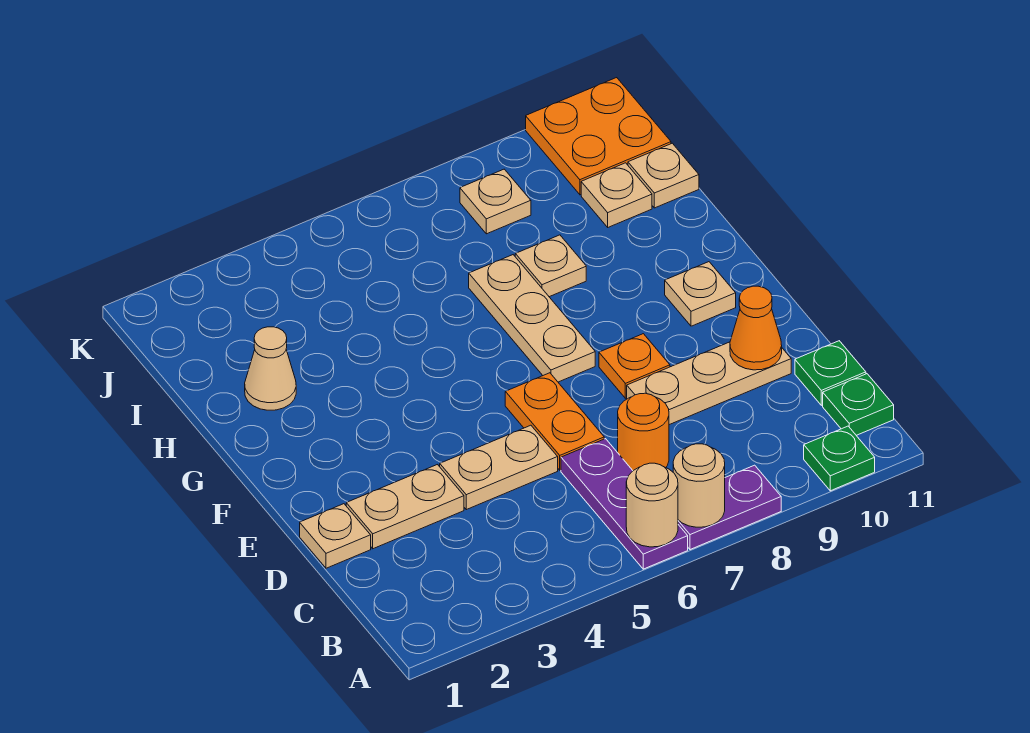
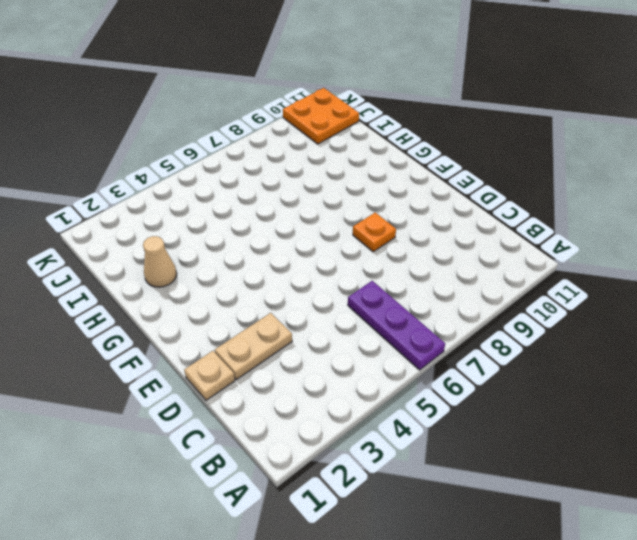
none -> purple plate A7:A8 level 1
none -> green plate A10 level 1
none -> green plate B11 level 1

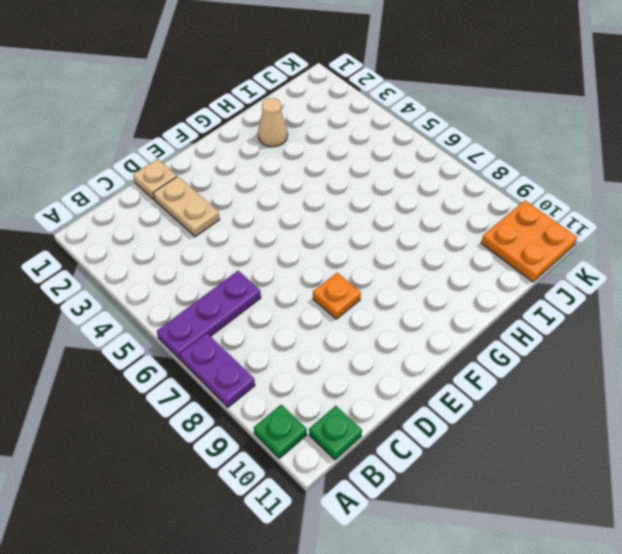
none -> orange round brick C7 level 1
none -> green plate C11 level 1
none -> tan plate D4:D5 level 1

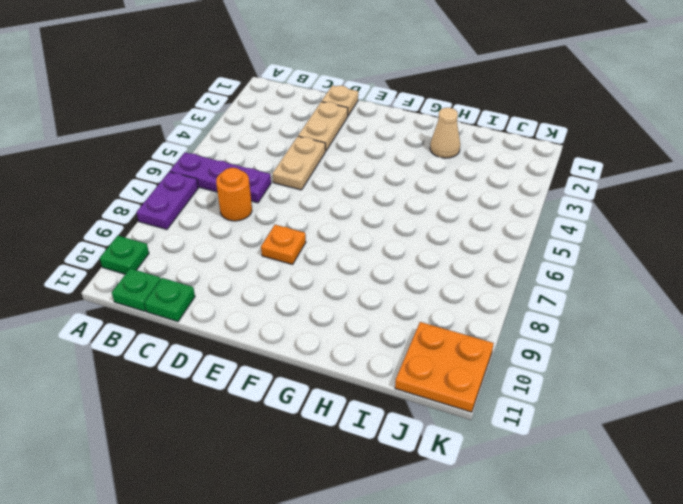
none -> orange plate D6:E6 level 1
none -> tan plate D8:D10 level 1
none -> tan plate F7:H7 level 1

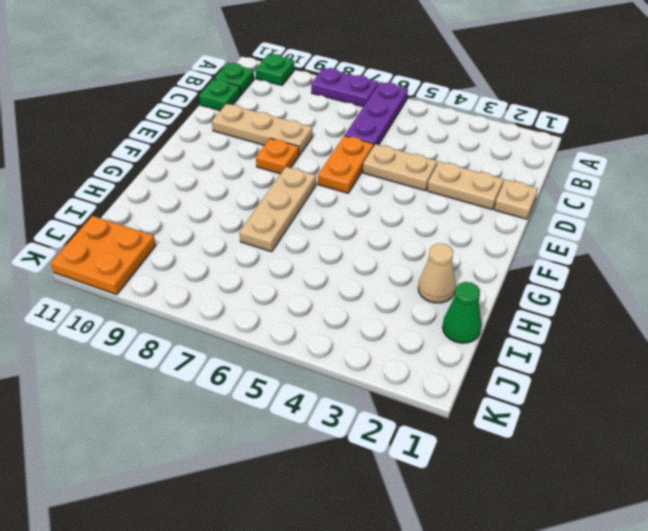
green cone I1 level 1 -> none
none -> orange round brick C7 level 1
none -> tan plate F10 level 1
none -> tan plate H8 level 1

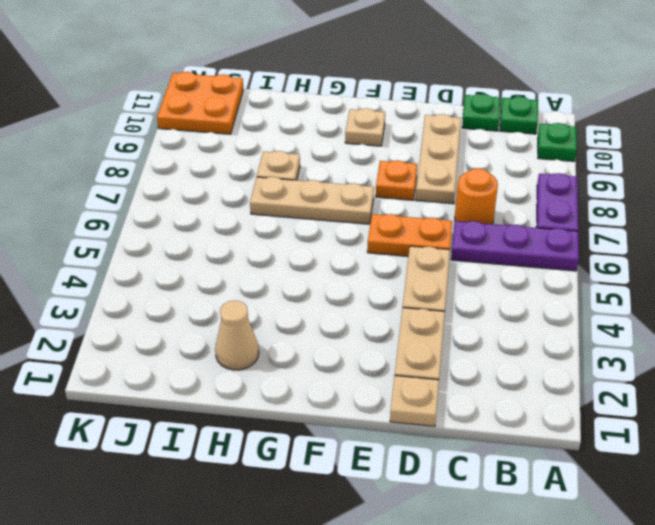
none -> tan plate I10 level 1
none -> tan plate I11 level 1
none -> tan plate J8 level 1

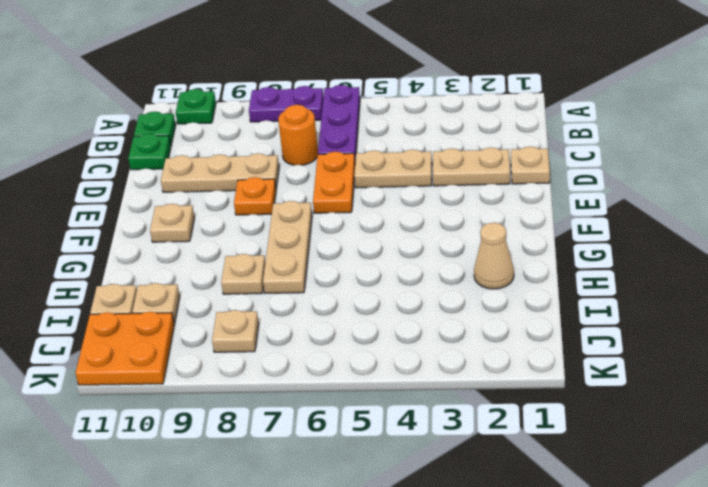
none -> tan round brick A6 level 2
none -> tan round brick A7 level 2
none -> orange cone D10 level 2

